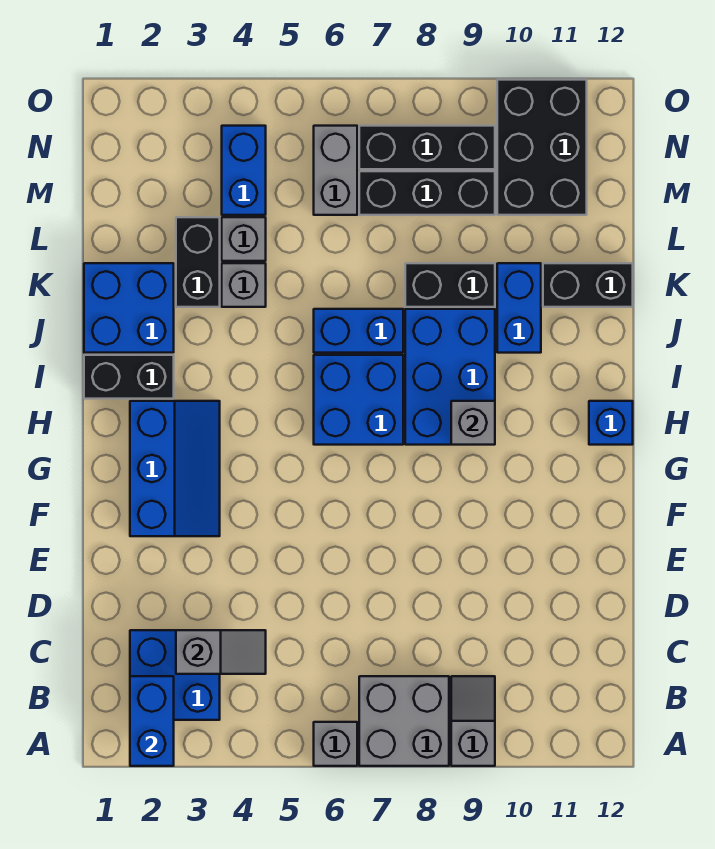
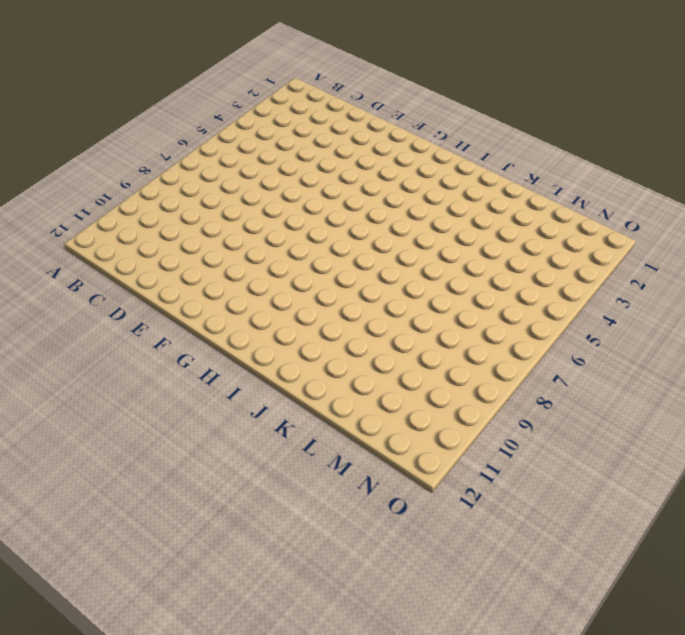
none -> grey brick A6 level 1
none -> grey brick A7:B8 level 1
none -> grey slope A9:B9 level 1 top A

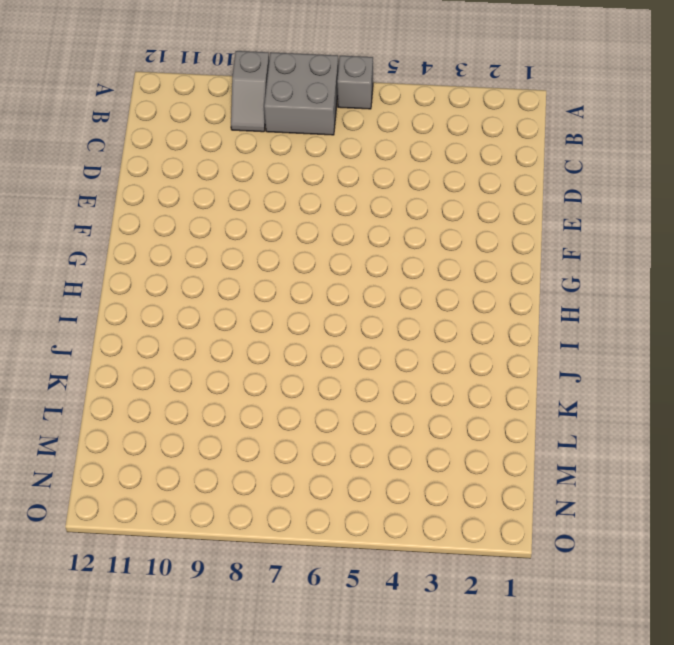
none -> blue brick B2:C3 level 1
none -> blue slope F2:H3 level 1 top 2
none -> blue brick H6:I7 level 1

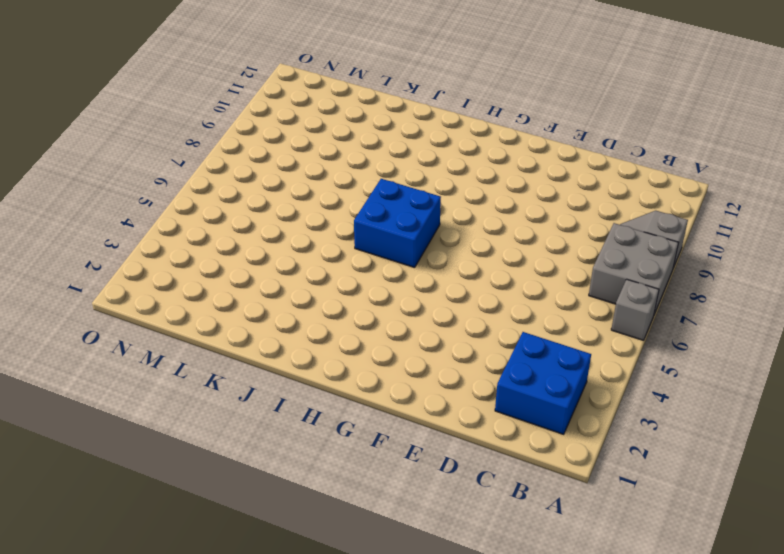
none -> blue slope F2:H3 level 1 top 2
none -> blue brick H8:J9 level 1
none -> blue brick H12 level 1

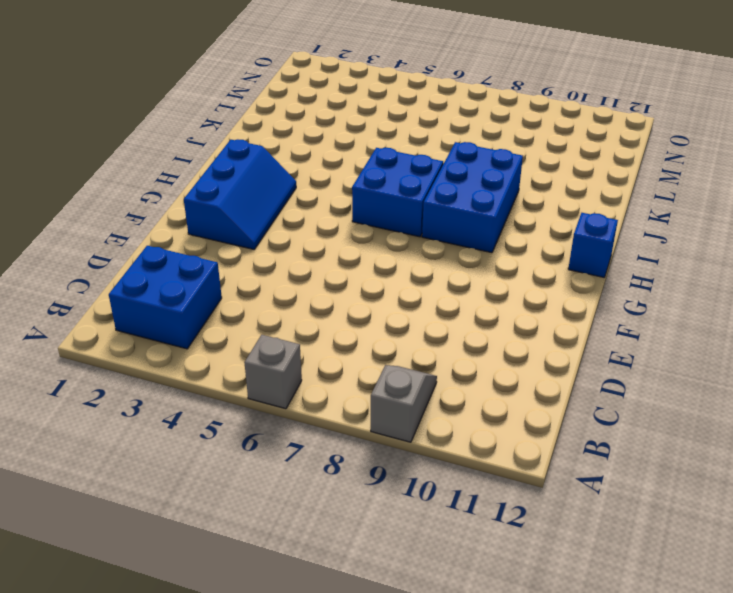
none -> grey brick A7:B8 level 1
none -> black brick I1:I2 level 1
none -> blue brick J1:K2 level 1

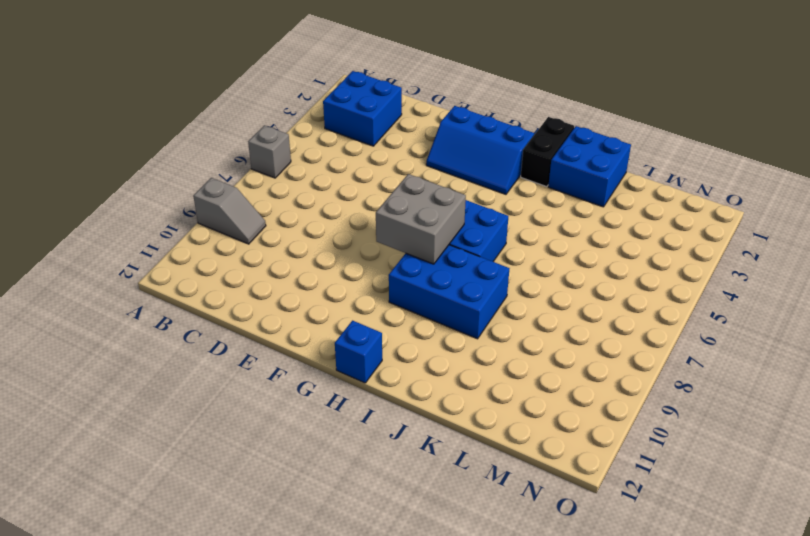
grey brick G7:H8 level 2 -> grey brick A7:B8 level 1
none -> blue brick J6:J7 level 1
none -> blue brick J10:K10 level 1
none -> black brick K3:L3 level 1

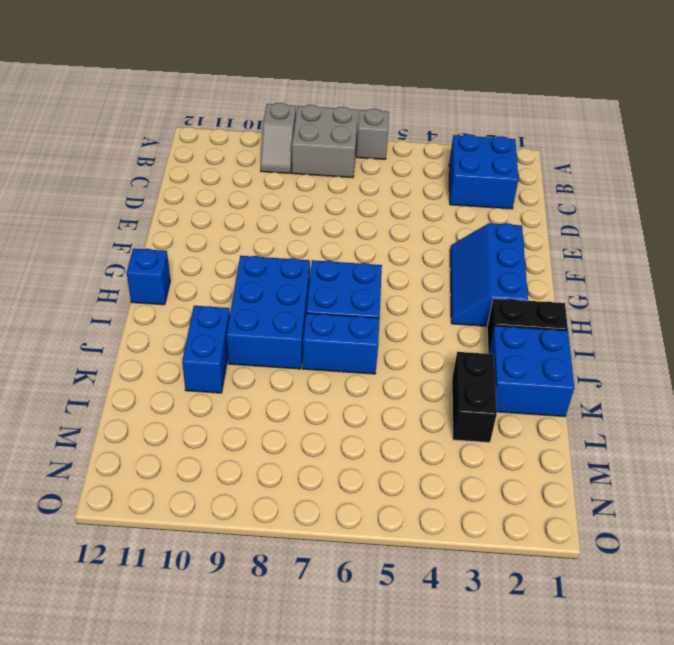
none -> grey brick K4 level 1
none -> black brick K8:K9 level 1
none -> black brick K11:K12 level 1

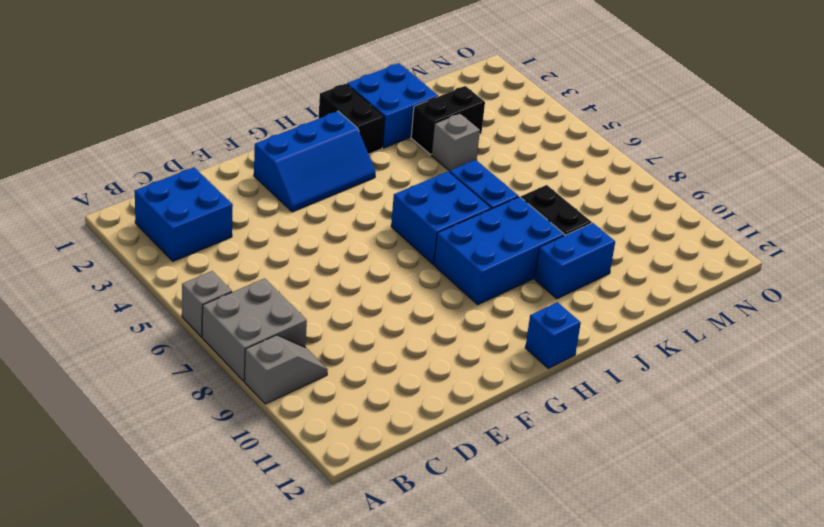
none -> black brick K11:K12 level 1
none -> grey brick L4 level 1
none -> blue brick M4:N4 level 1

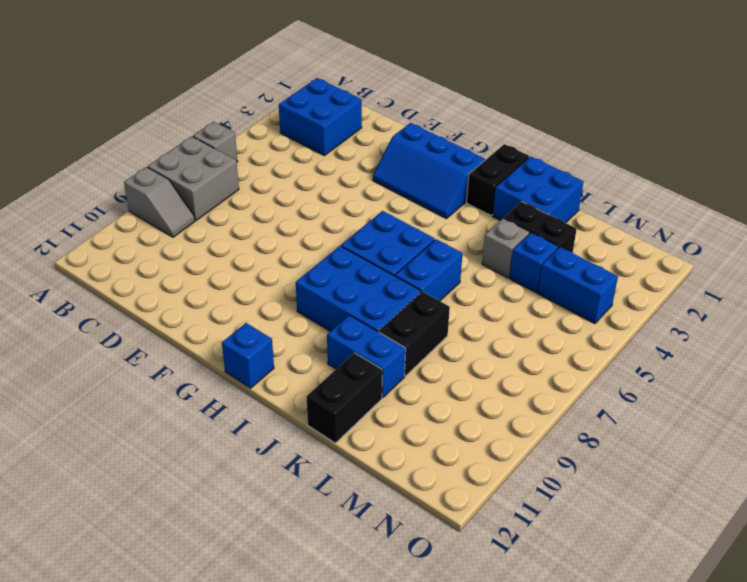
blue brick L4 level 1 -> grey brick L4 level 1
none -> grey brick M6:N6 level 1
none -> black brick M7:M9 level 1
none -> black brick M10:O11 level 1

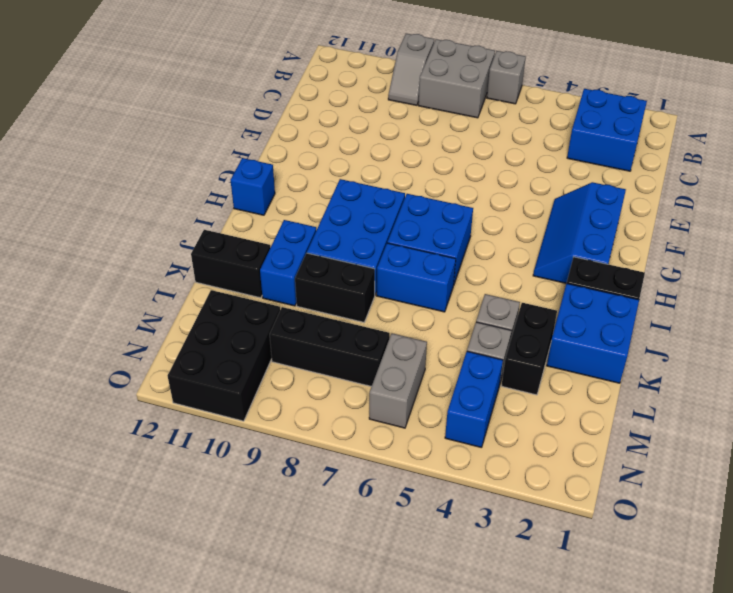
none -> black brick N7:N9 level 1
none -> blue brick A2:B2 level 2
none -> grey slope C3:C4 level 2 top 3

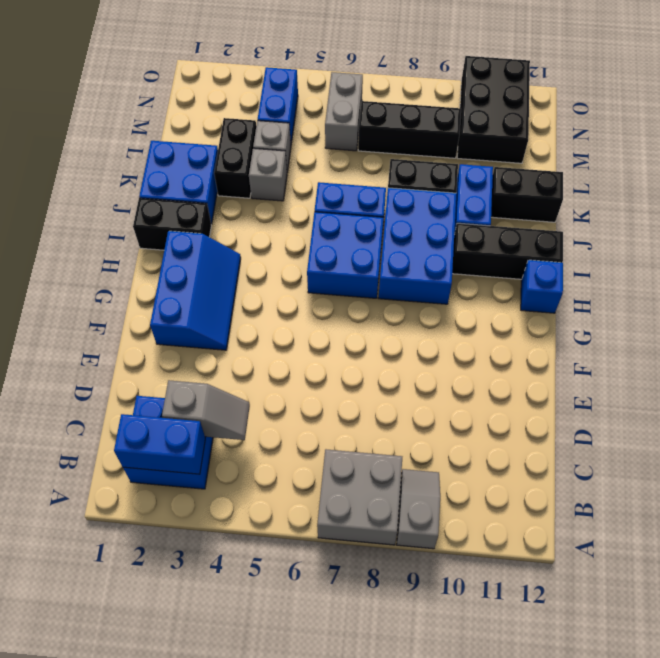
blue brick B2:B3 level 2 -> blue brick A2:B2 level 2
black brick I10:I12 level 1 -> black brick N7:N9 level 1
none -> grey brick A6 level 1
none -> grey brick H9 level 2

